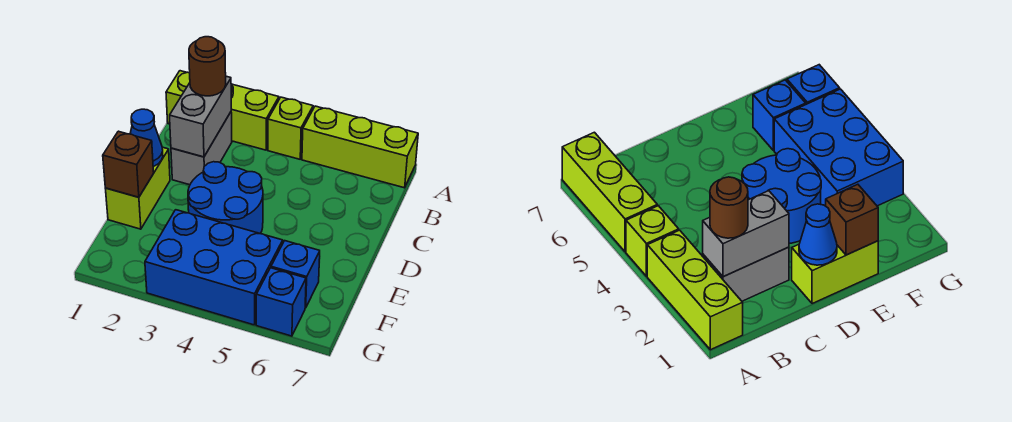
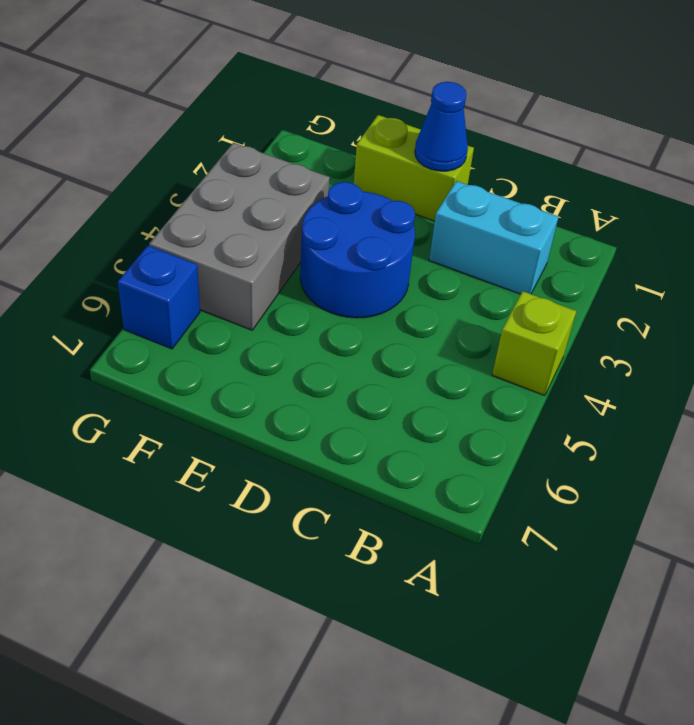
cyan brick B2:C2 level 1 -> grey brick B2:C2 level 1
grey brick F3:G5 level 1 -> blue brick F3:G5 level 1
none -> lime brick A1:A3 level 1
none -> lime brick A5:A7 level 1
none -> blue brick F6 level 1

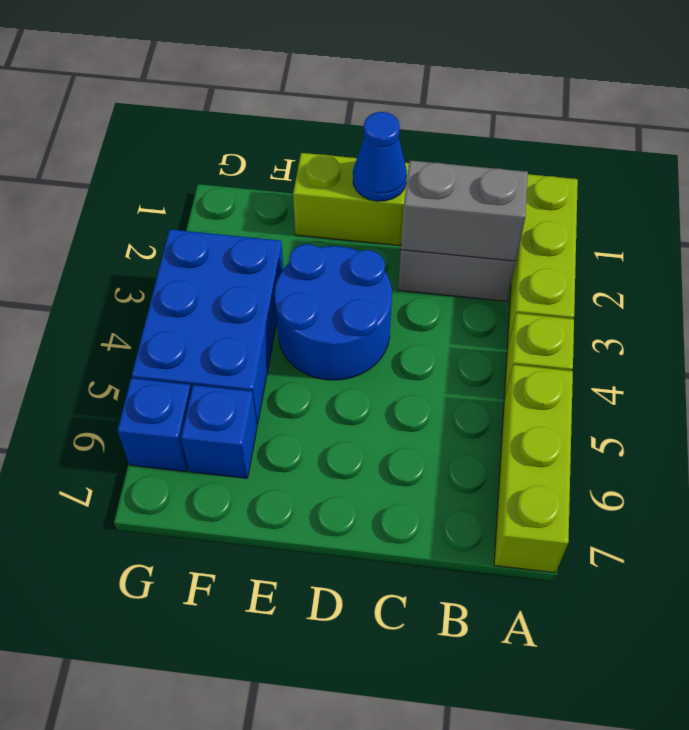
none -> brown brick E1 level 2
none -> brown round brick B2 level 3

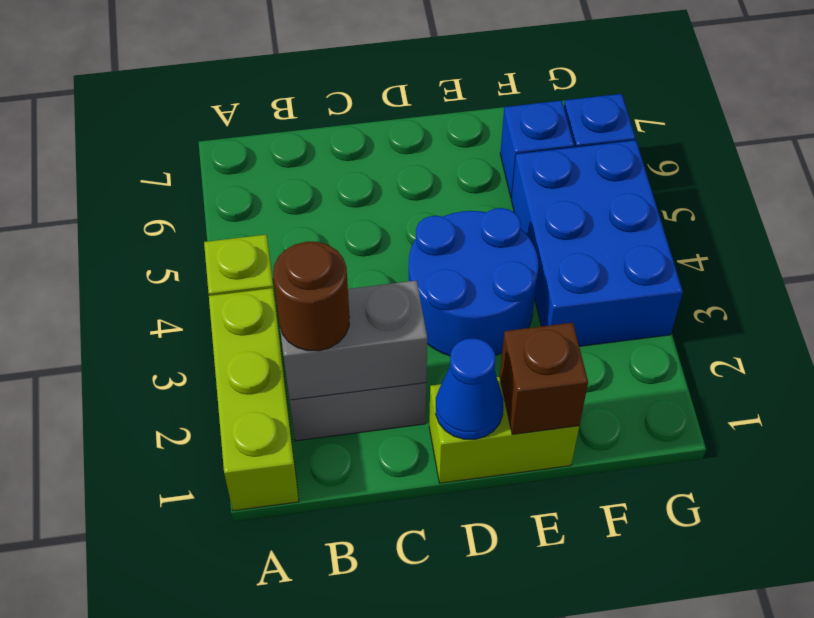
none -> lime brick A5:A7 level 1

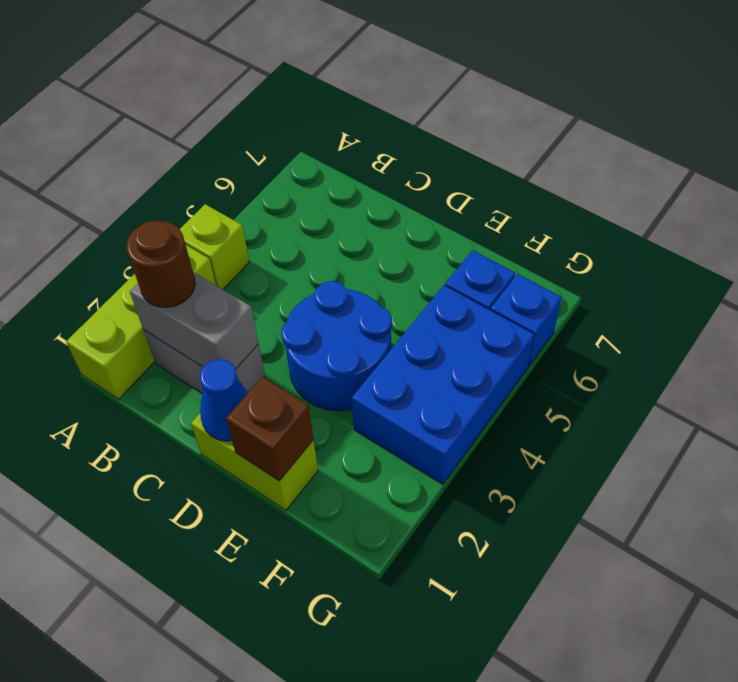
none -> lime brick A5:A7 level 1

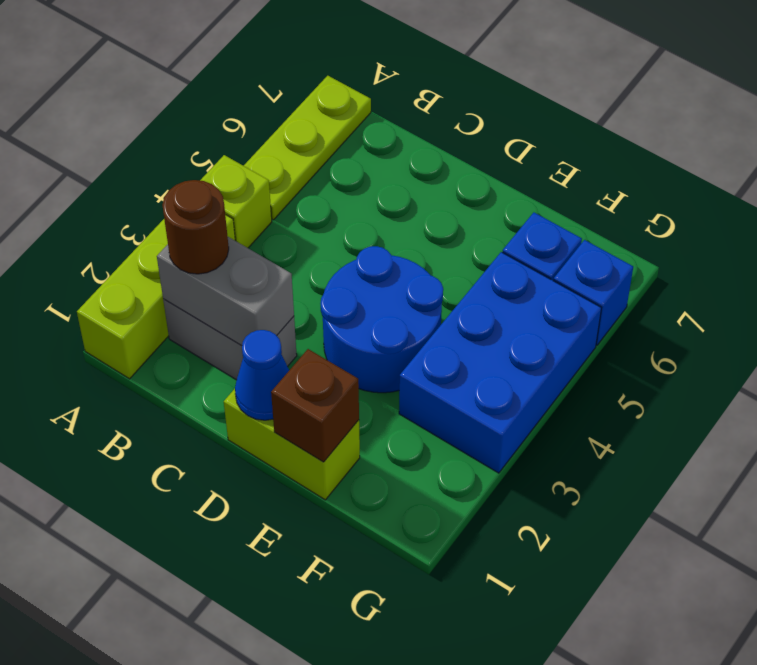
lime plate A5:A7 level 1 -> lime brick A5:A7 level 1

